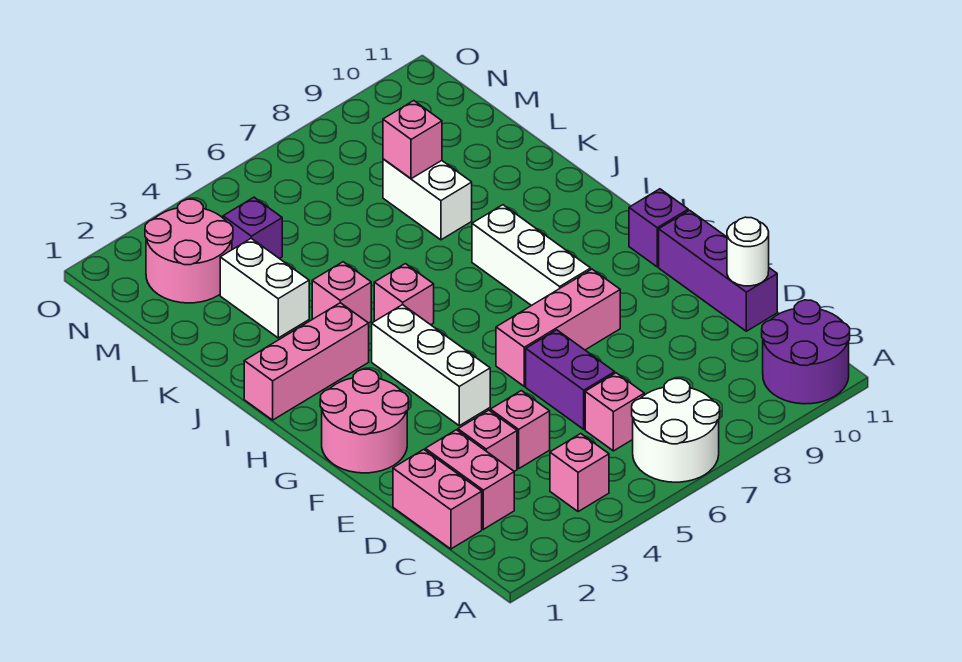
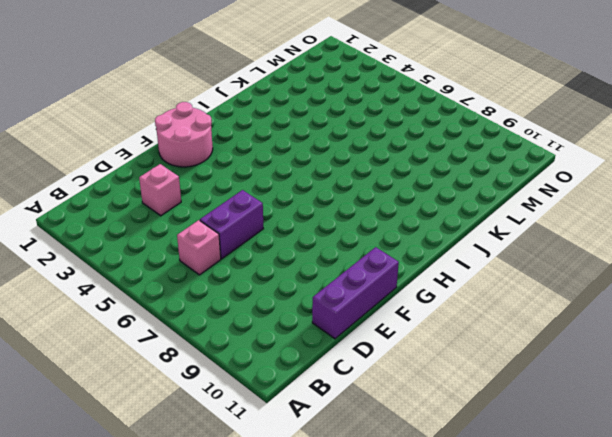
none -> white round brick A6:B7 level 1
none -> purple round brick A10:B11 level 1
none -> pink brick B4 level 1

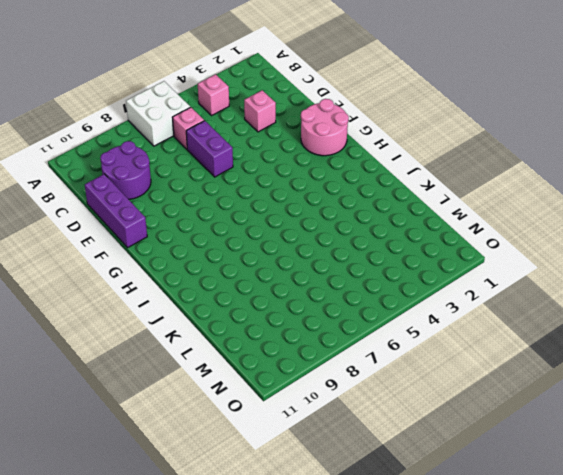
white brick A6:B7 level 1 -> white round brick A6:B7 level 1
purple round brick C9:D10 level 1 -> purple round brick A10:B11 level 1
none -> pink brick C1:D1 level 1
none -> pink brick C2:D2 level 1
none -> pink brick D4 level 1

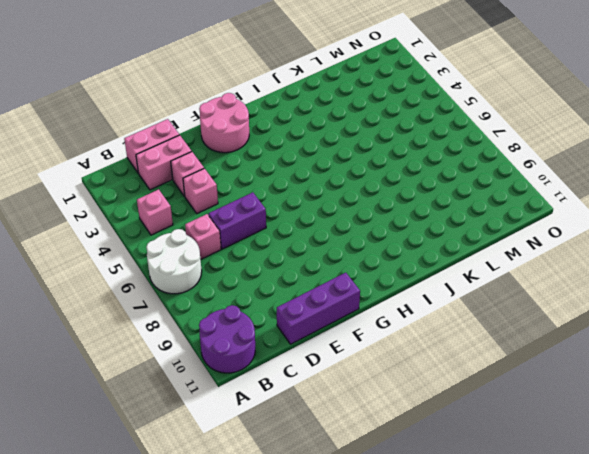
none -> white brick F4:H4 level 1
none -> pink brick F6:F8 level 1
none -> white brick G8:I8 level 1

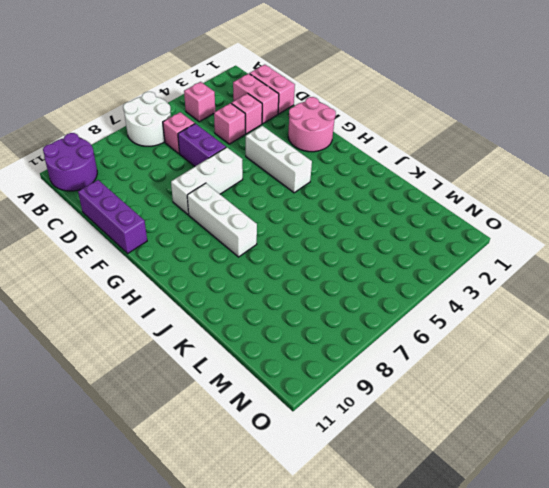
white brick F6:F8 level 1 -> pink brick F6:F8 level 1
none -> purple brick G11 level 1
none -> pink brick I1:I3 level 1
none -> pink brick I5 level 1

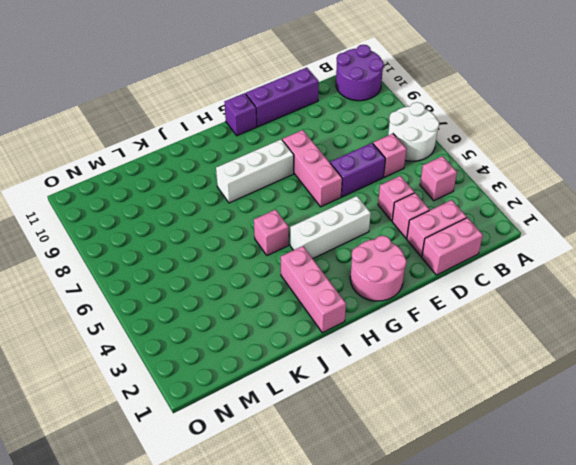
none -> pink brick J4 level 1
none -> white brick K3:L3 level 1
none -> white brick K8:L8 level 1

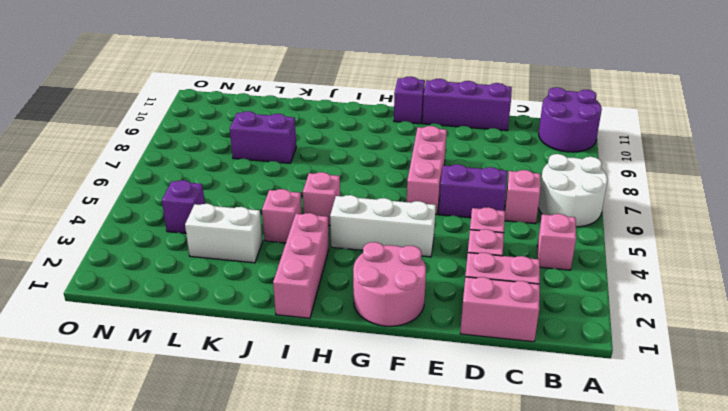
purple brick K8:L8 level 1 -> white brick K8:L8 level 1
none -> white brick G8:I8 level 1
none -> pink round brick M2:N3 level 1
none -> white round brick D11 level 2

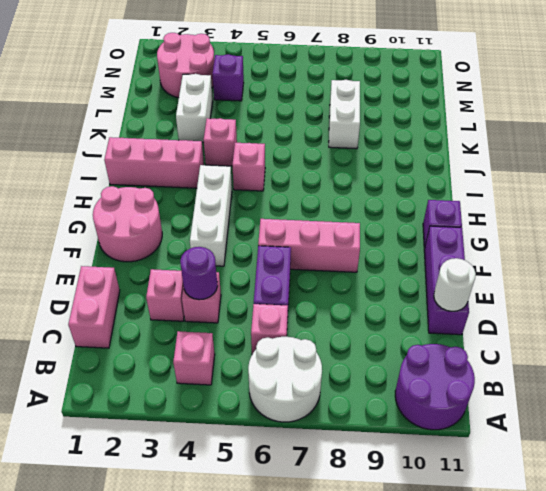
purple round brick D4 level 2 -> none
none -> pink brick C2:D2 level 1
none -> white brick G8:I8 level 1
none -> pink brick L8 level 2

